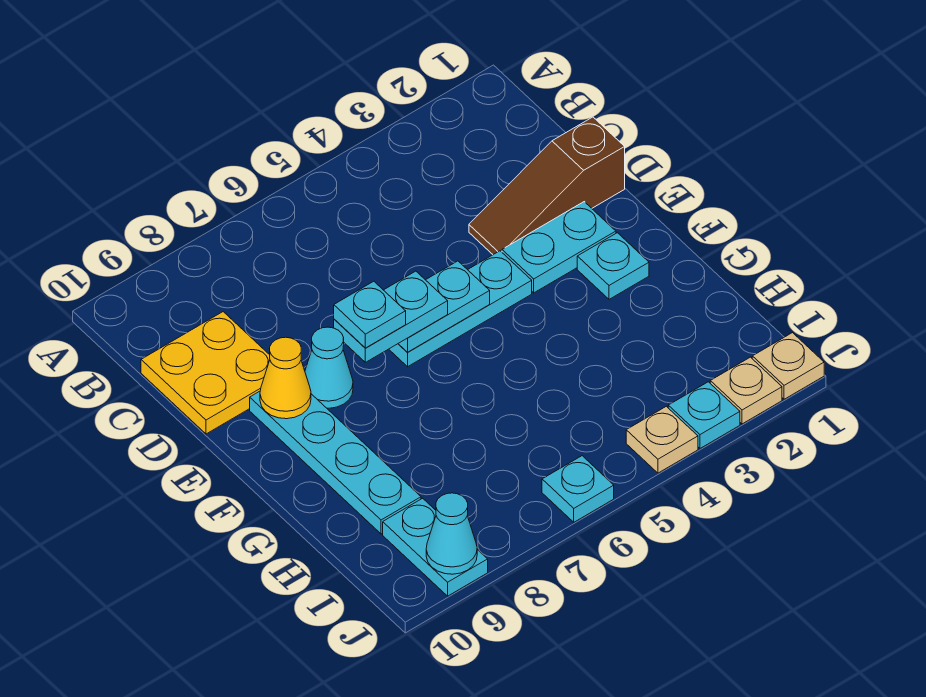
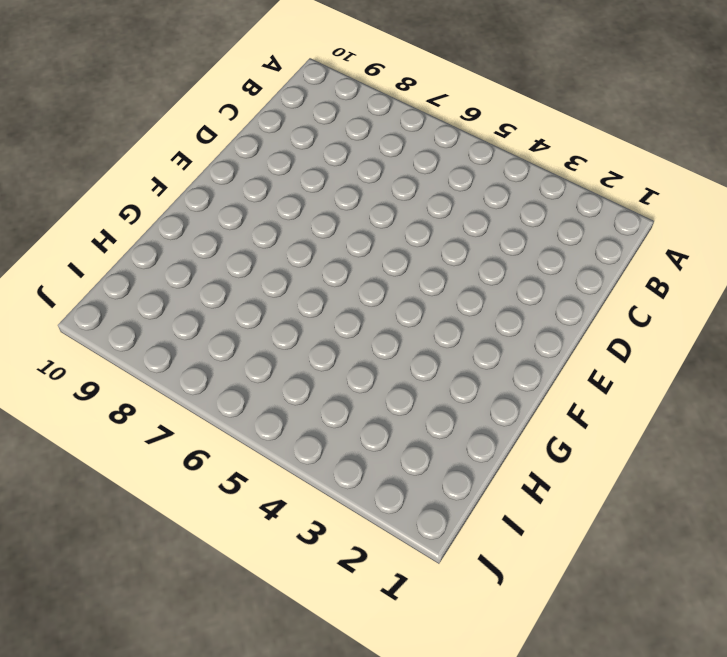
none -> yellow plate C9:D10 level 1
none -> brown slope D1:D3 level 1 top 1
none -> cyan plate E2:E3 level 1

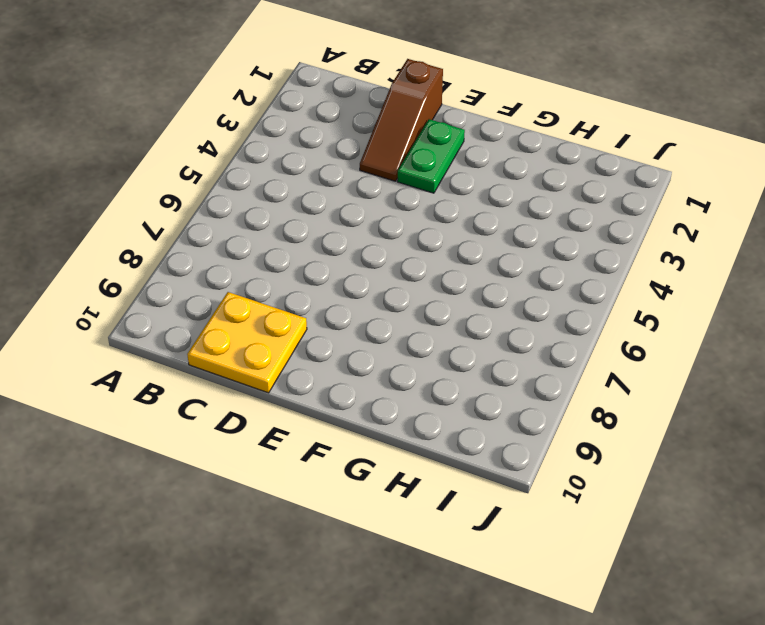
green plate E2:E3 level 1 -> cyan plate E2:E3 level 1
none -> cyan plate E4:E6 level 1
none -> cyan cone E8 level 1
none -> cyan plate E9:H9 level 1

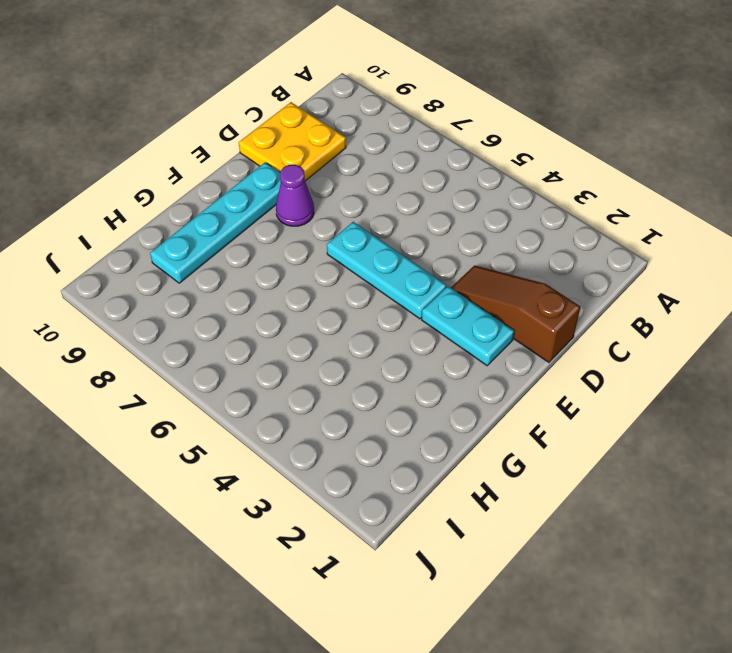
purple cone E8 level 1 -> cyan cone E8 level 1
none -> cyan plate F2 level 1
none -> cyan plate I9:J9 level 1
none -> tan plate J1 level 1

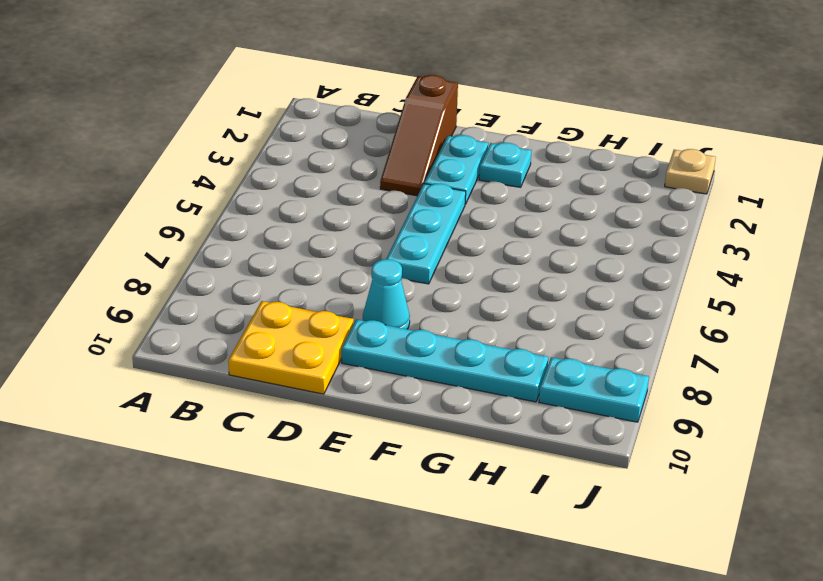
none -> tan plate J2 level 1
none -> cyan plate J3 level 1
none -> tan plate J4 level 1

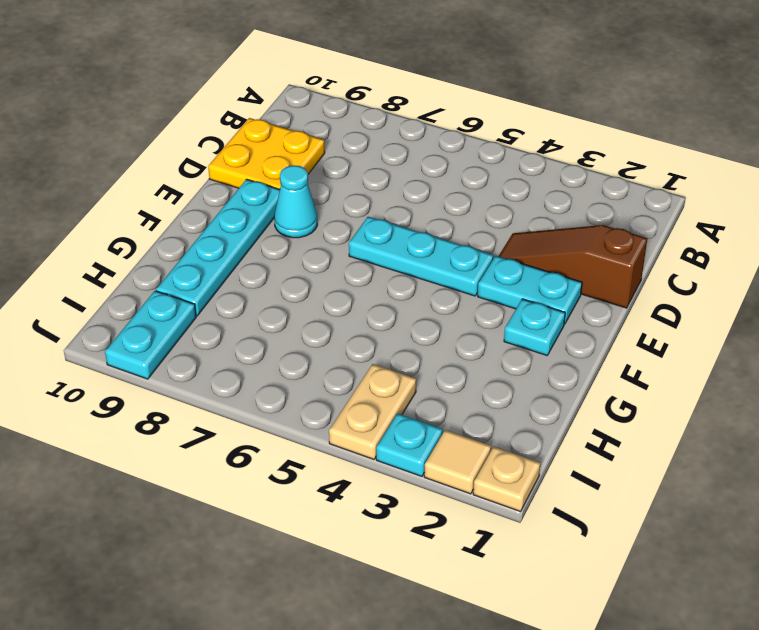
tan plate I4:J4 level 1 -> tan plate J4 level 1
tan tile J2 level 1 -> tan plate J2 level 1
none -> cyan plate J6 level 1
none -> cyan plate E5:E6 level 2
none -> yellow cone E9 level 2

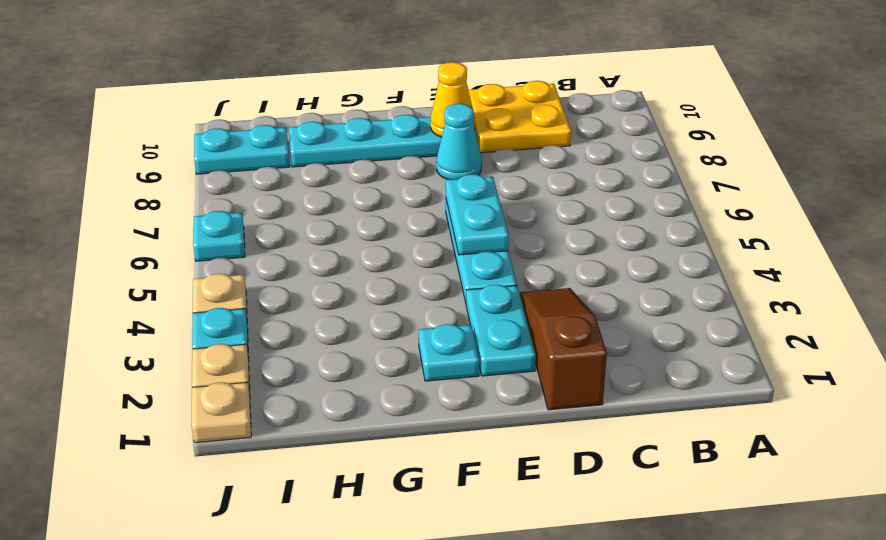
none -> cyan cone J9 level 2
none -> cyan plate E6:E7 level 3
none -> cyan plate E7 level 4

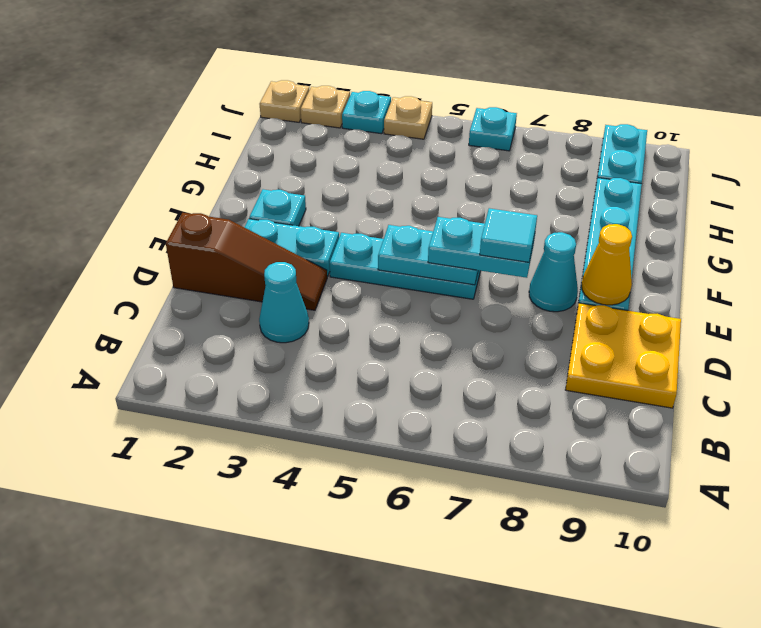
cyan cone C3 level 1 -> cyan cone J9 level 2
cyan tile E7 level 4 -> cyan plate E7 level 4

